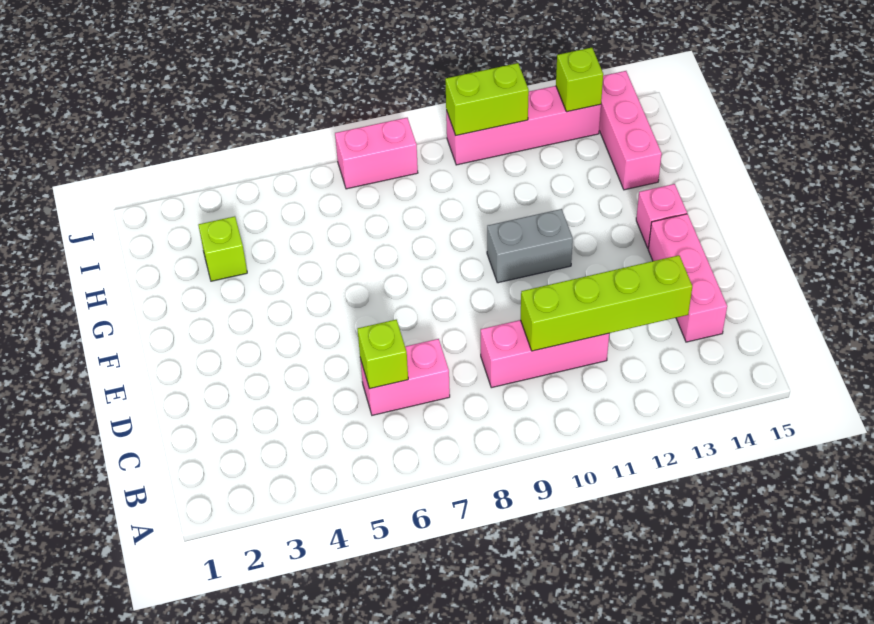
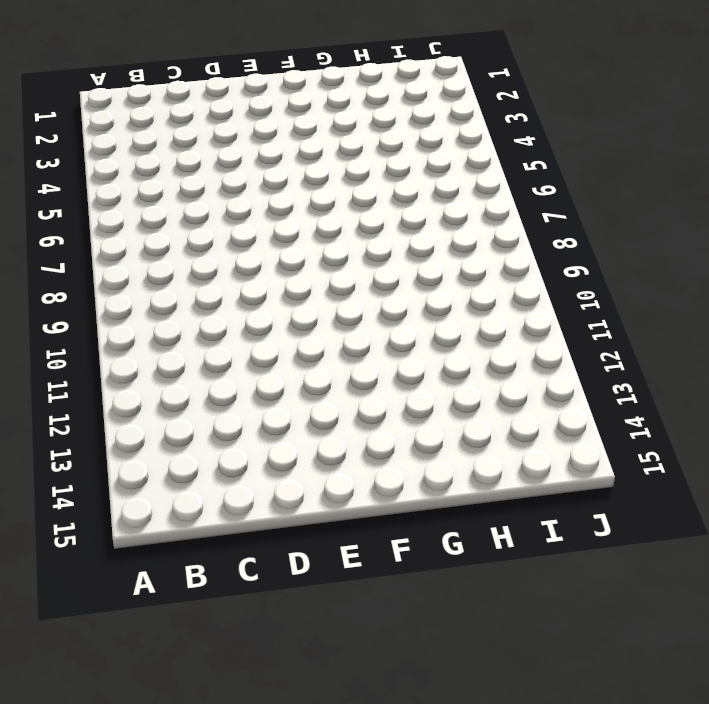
none -> pink brick C6:C7 level 1
none -> pink brick C9:C11 level 1
none -> pink brick C14:E14 level 1

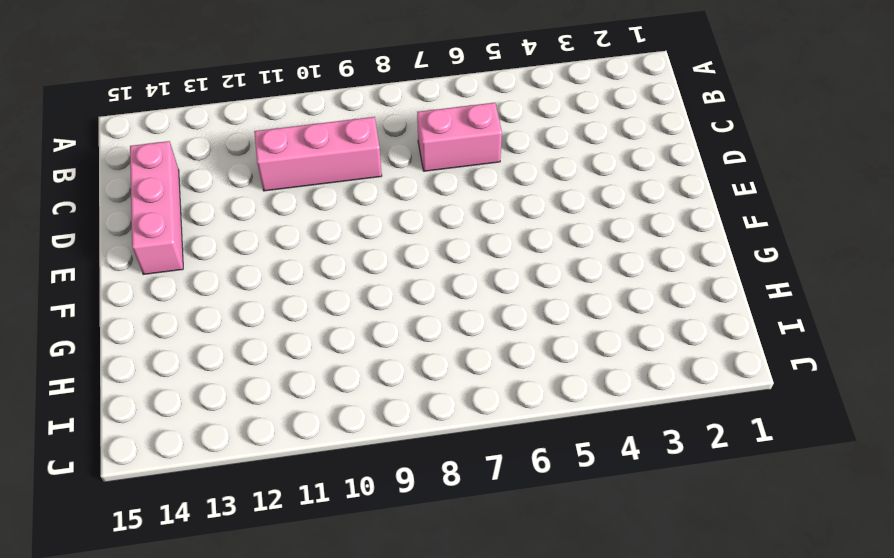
none -> grey brick F10:F11 level 1
none -> pink brick F14 level 1
none -> lime brick H3 level 1

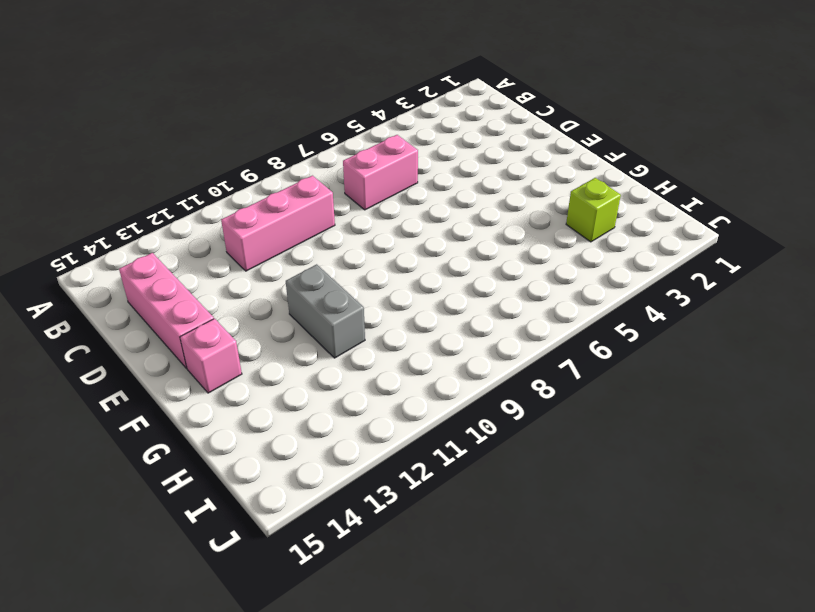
grey brick F11:G11 level 1 -> grey brick F10:F11 level 1
none -> pink brick H14:J14 level 1
none -> pink brick J7:J8 level 1
none -> pink brick J10:J13 level 1

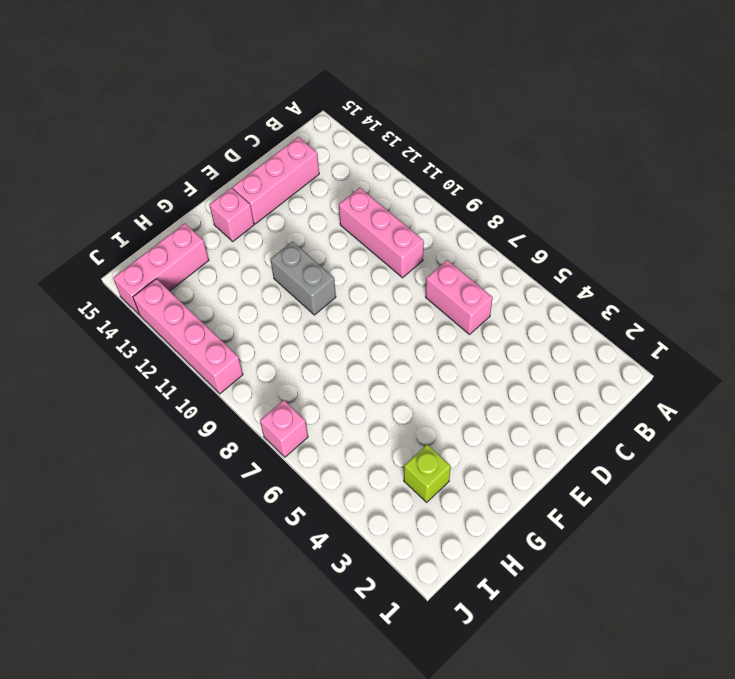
pink brick J7 level 1 -> pink brick J7:J8 level 1
none -> lime brick C6 level 2
none -> lime brick C10:C13 level 2
none -> lime brick J10:J11 level 2

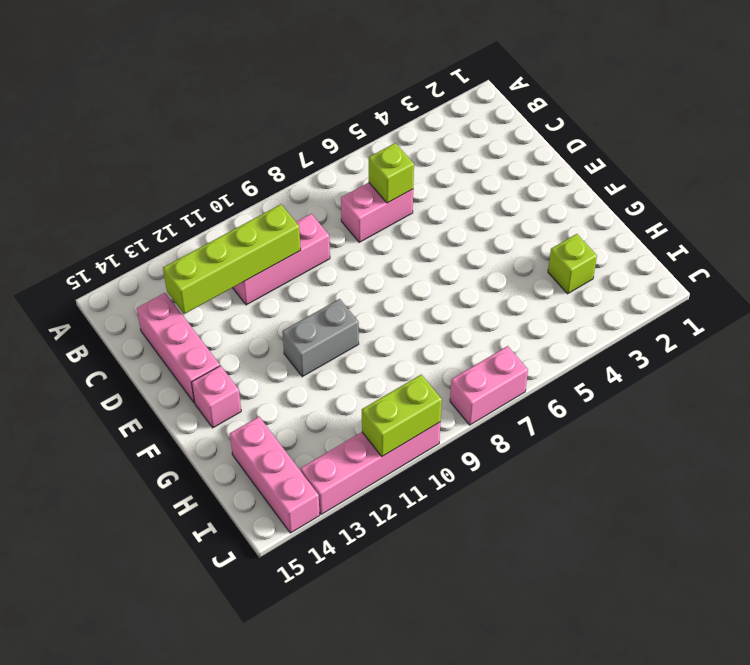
none -> lime brick J13 level 2

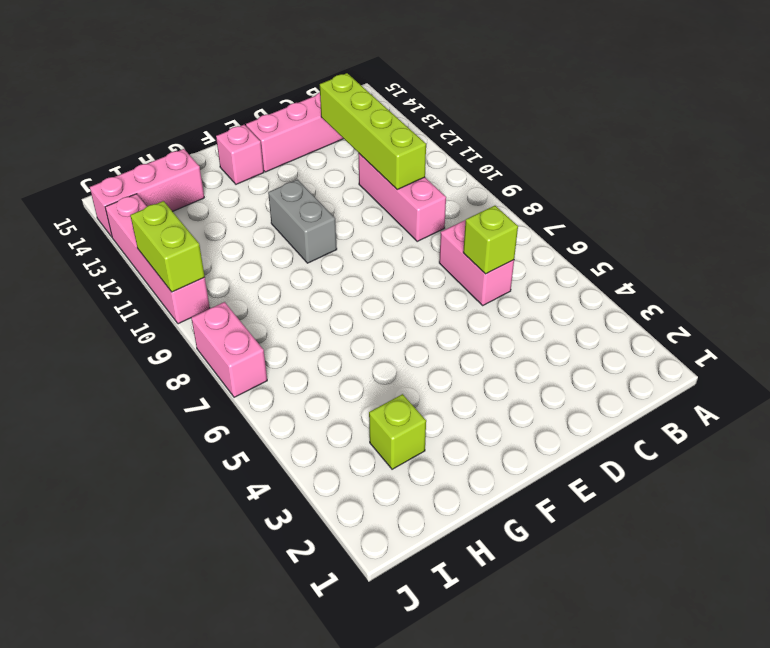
none -> lime brick J13 level 2

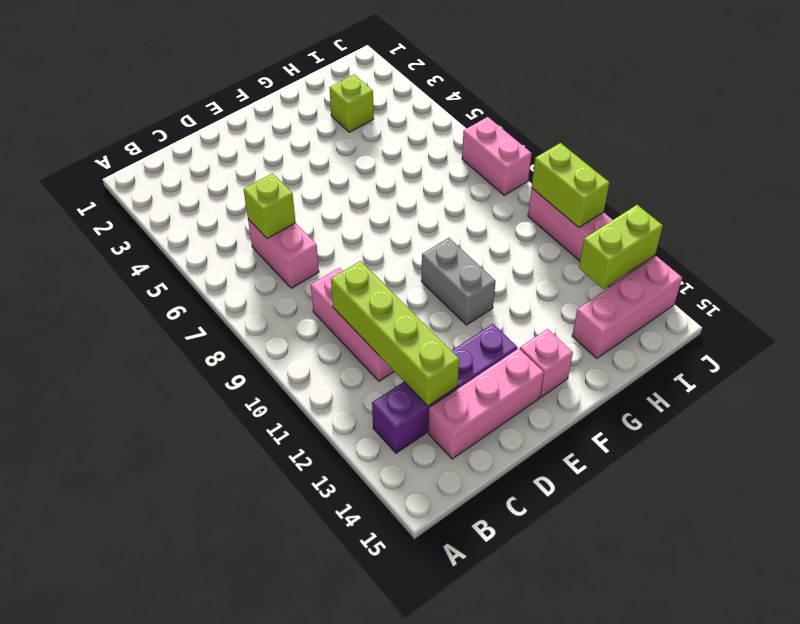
purple brick B13:E13 level 1 -> none
lime brick I13:J13 level 2 -> lime brick J13 level 2

